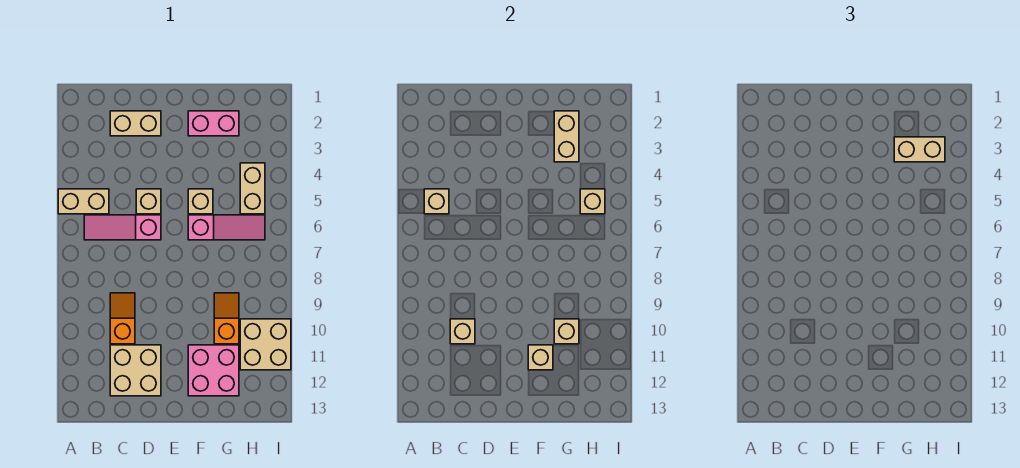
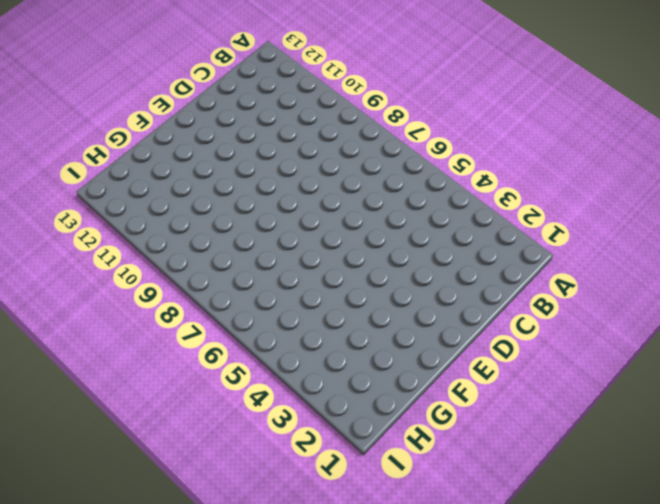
none -> tan brick A5:B5 level 1
none -> pink slope B6:D6 level 1 top D
none -> tan brick C2:D2 level 1

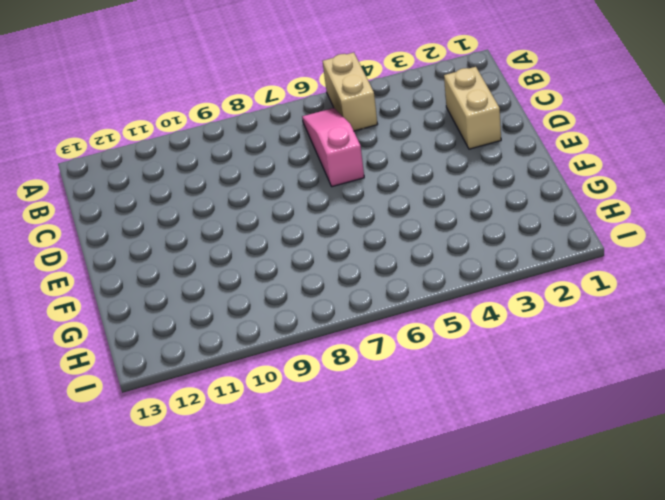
none -> orange slope C9:C10 level 1 top 10
none -> tan brick C11:D12 level 1
none -> tan brick D5 level 1

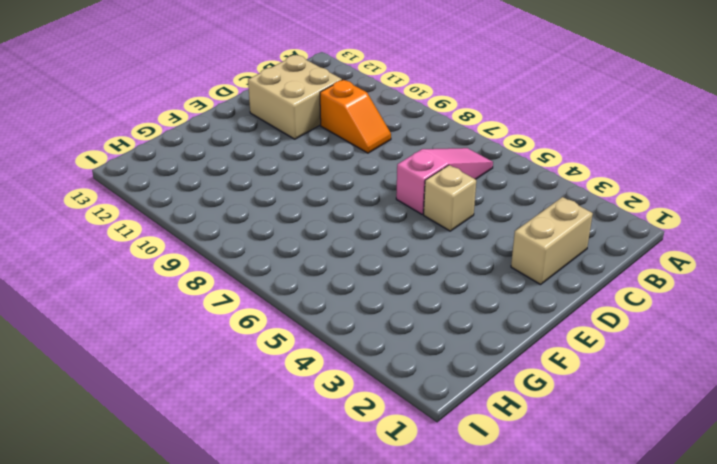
none -> tan brick A5:B5 level 1
none -> pink brick F2:G2 level 1
none -> tan brick F5 level 1

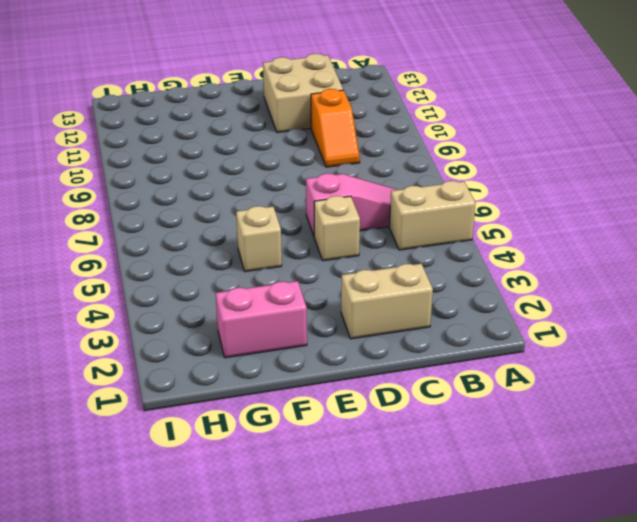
none -> pink slope F6:H6 level 1 top F
none -> pink brick F11:G12 level 1
none -> orange slope G9:G10 level 1 top 10

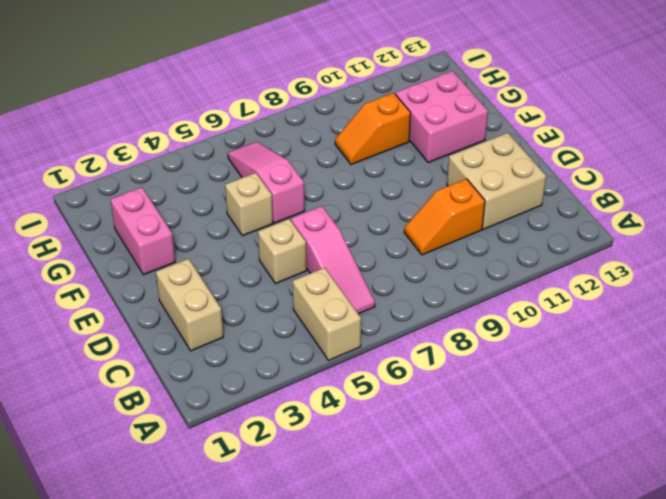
none -> tan brick H4:H5 level 1
none -> tan brick H10:I11 level 1
none -> tan brick B5 level 2

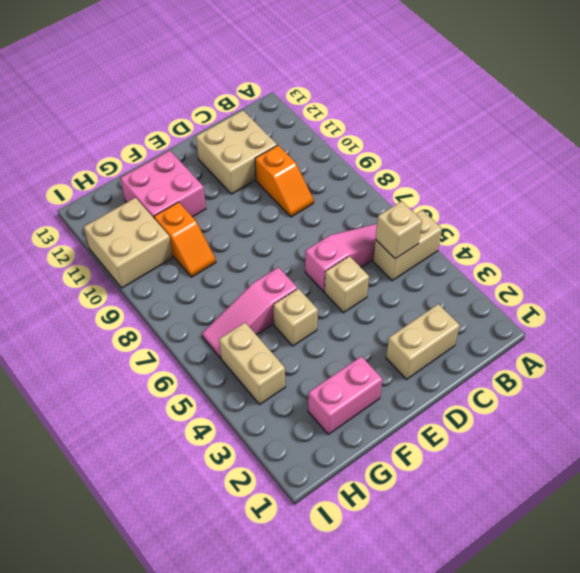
none -> tan brick C10 level 2
none -> tan brick F11 level 2
none -> tan brick G2:G3 level 2

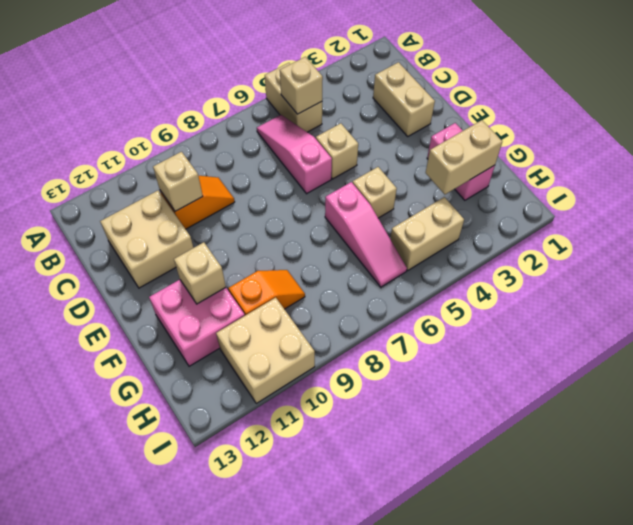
none -> tan brick G10 level 2
none -> tan brick H5 level 2
none -> tan brick G3:H3 level 3

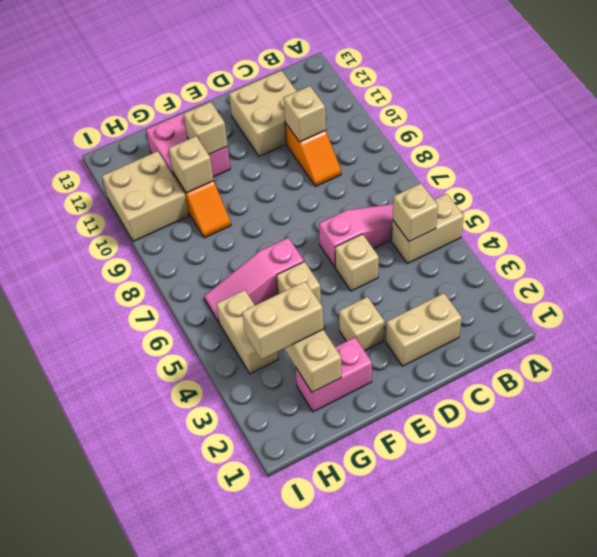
tan brick E3 level 1 -> tan brick H5 level 2

